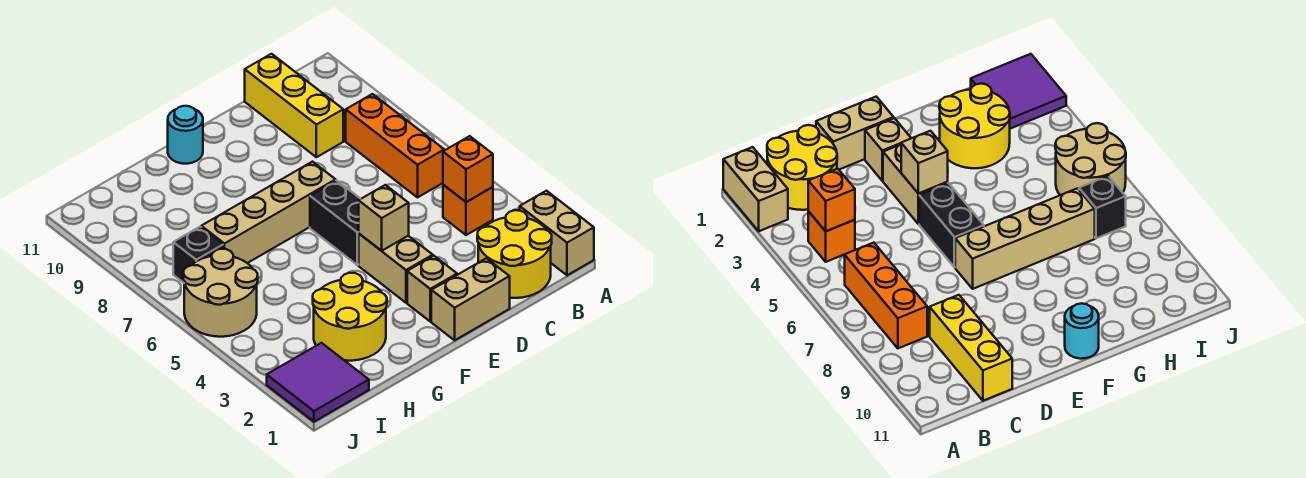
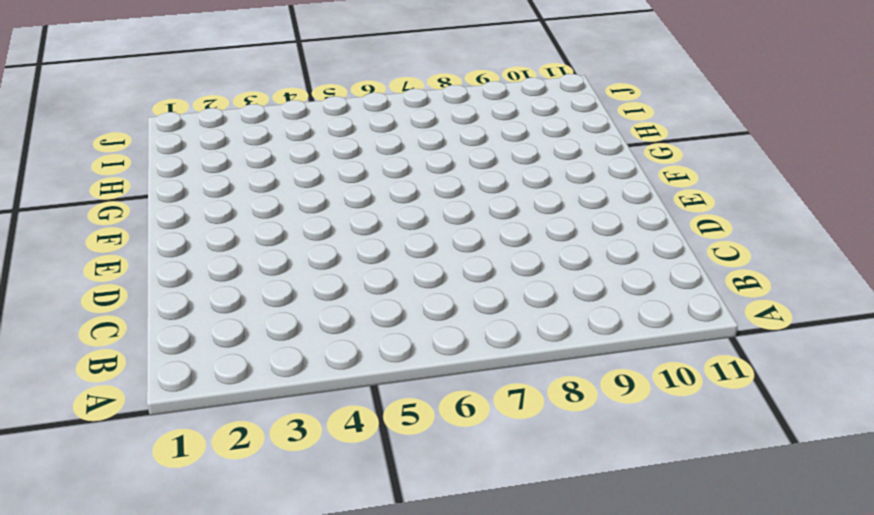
none -> tan brick A1:A2 level 1
none -> yellow round brick B1:C2 level 1
none -> orange brick B4 level 1

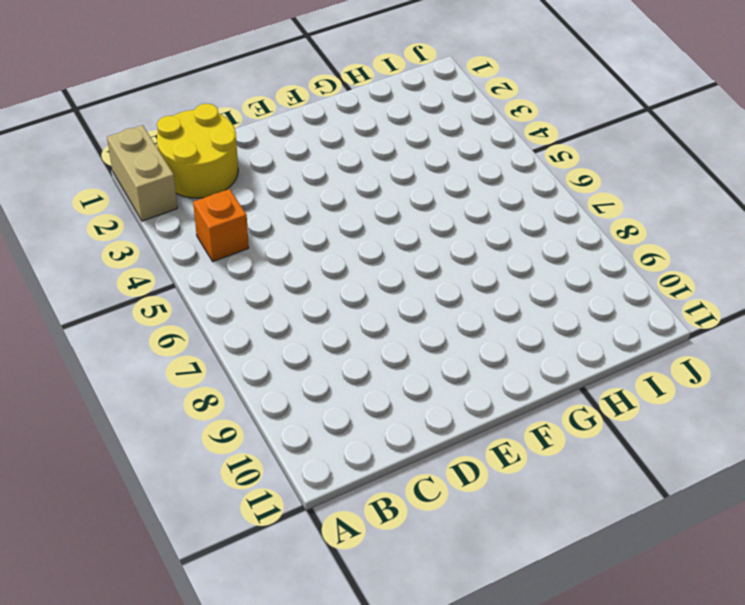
none -> orange brick B6:B8 level 1
none -> yellow brick C9:C11 level 1
none -> tan brick D1:E1 level 1

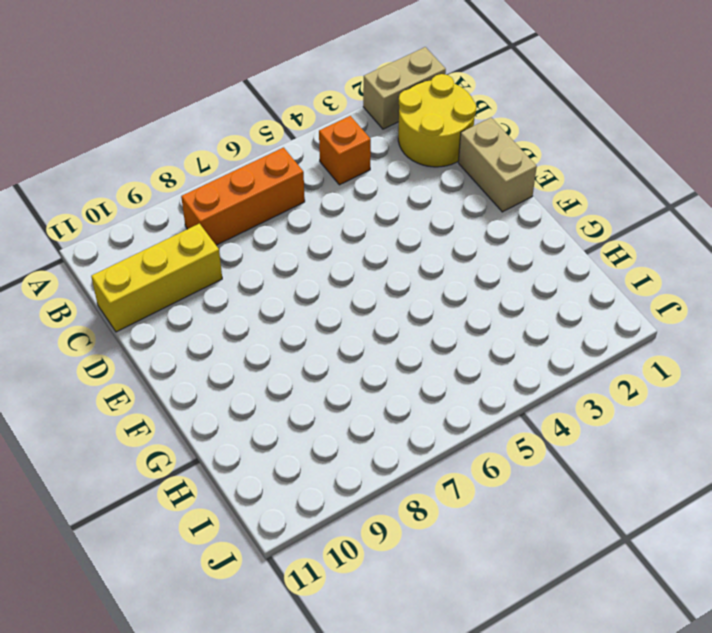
none -> tan brick E2 level 1
none -> tan brick E3:E4 level 1
none -> black brick E5:E6 level 1

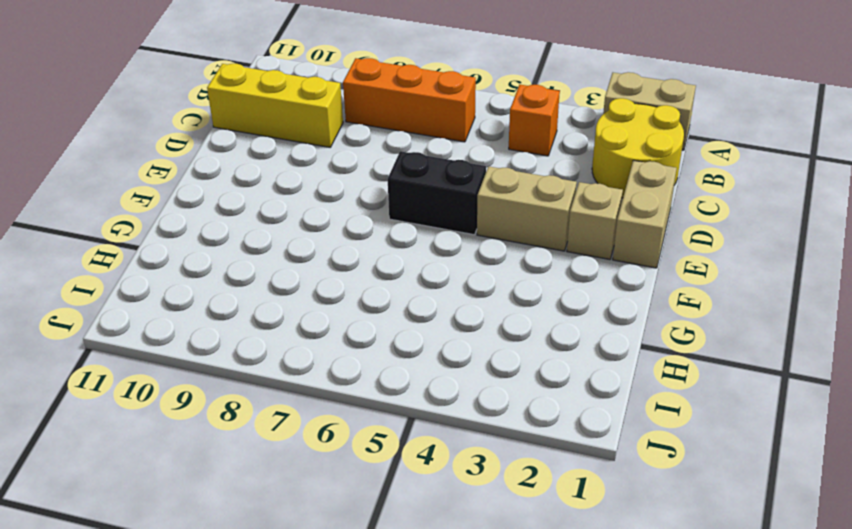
none -> tan brick E7:H7 level 1
none -> cyan round brick F11 level 1
none -> yellow round brick G2:H3 level 1

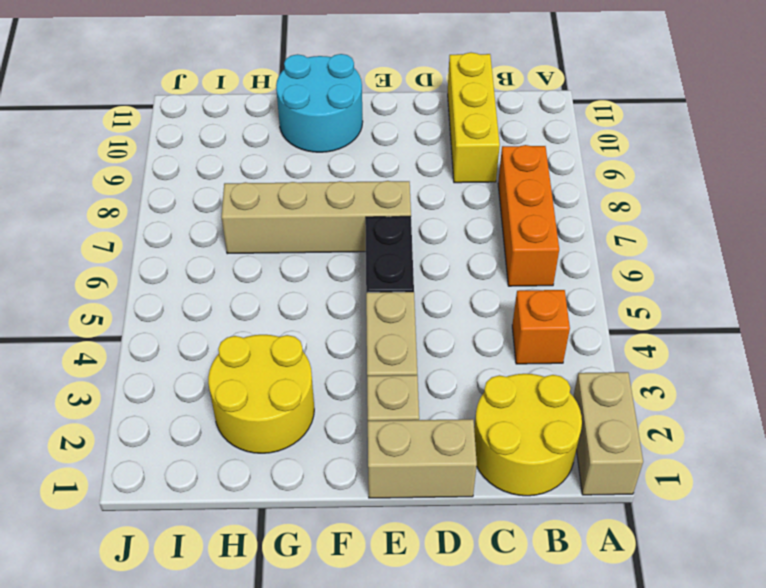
cyan round brick F10:G11 level 1 -> cyan round brick F11 level 1
none -> purple tile I1:J2 level 1
none -> tan round brick I5:J6 level 1
none -> black brick I7 level 1

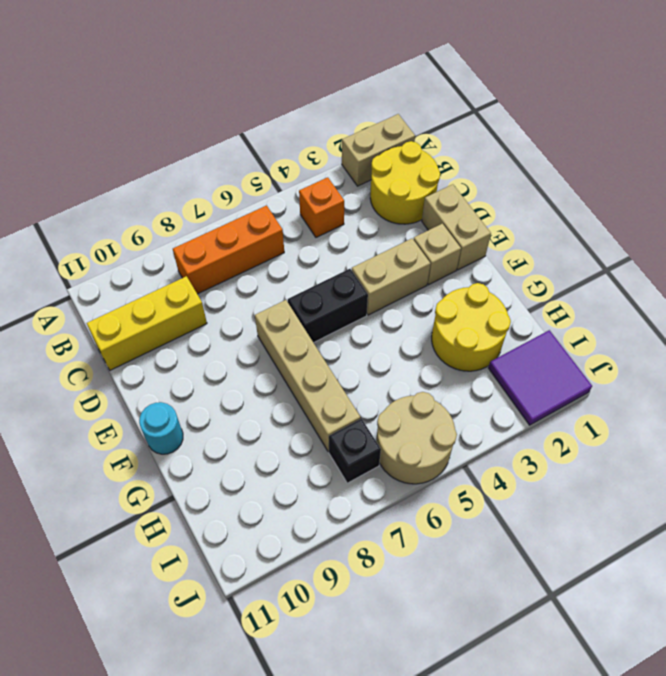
none -> orange brick B4 level 2
none -> tan brick E4 level 2

